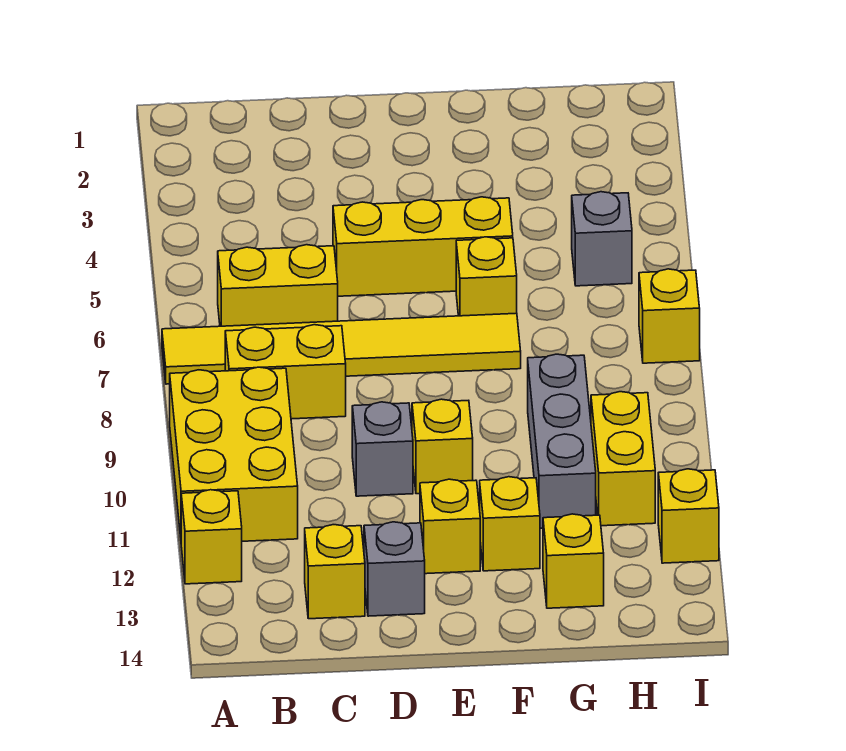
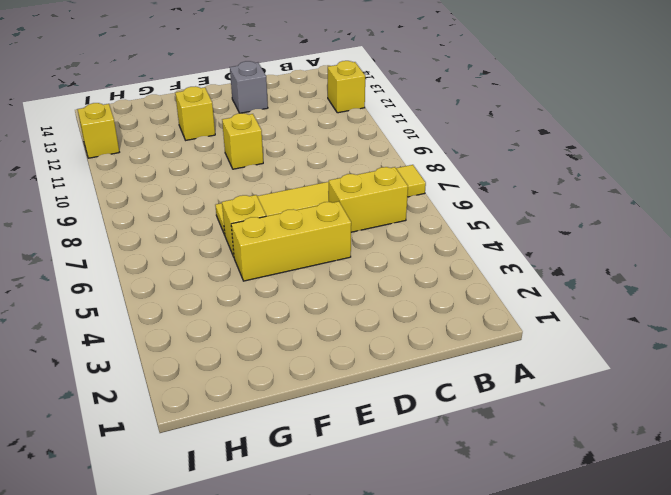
none -> yellow brick A9:B11 level 1
none -> yellow brick B8:C8 level 1
none -> yellow brick C13 level 1

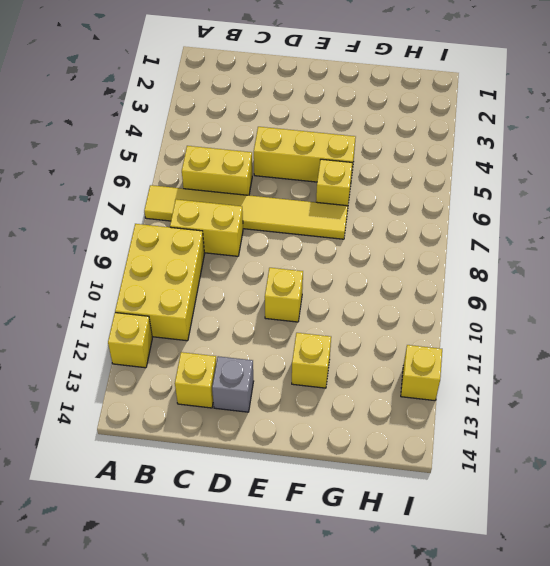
none -> grey brick D10 level 1
none -> yellow brick E12 level 1
none -> grey brick G9:G11 level 1

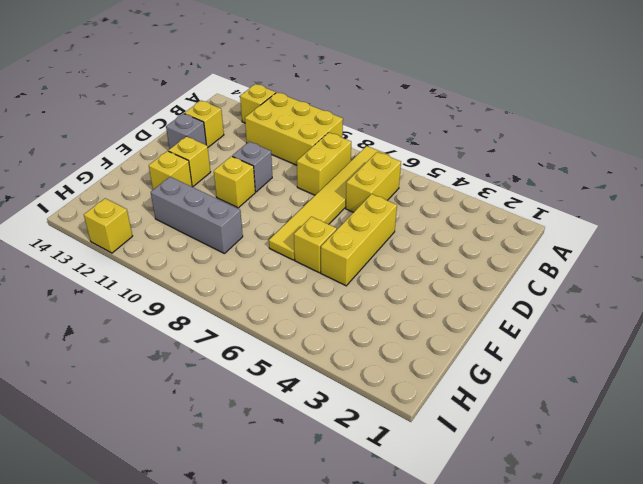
none -> yellow brick G13 level 1
none -> grey brick H5 level 1
none -> yellow brick H10:H11 level 1

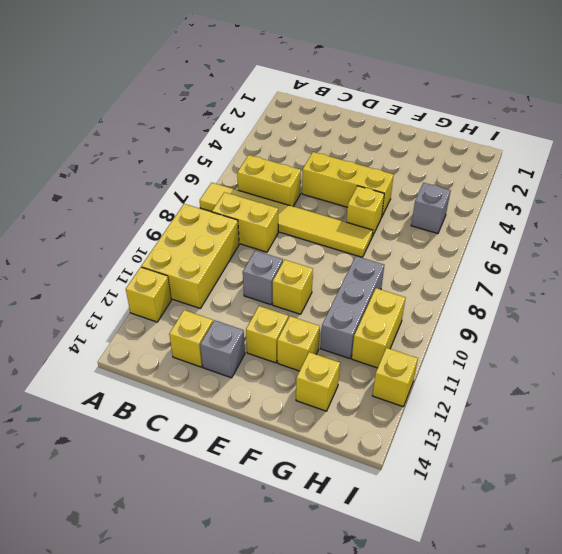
none -> yellow brick I7 level 1

